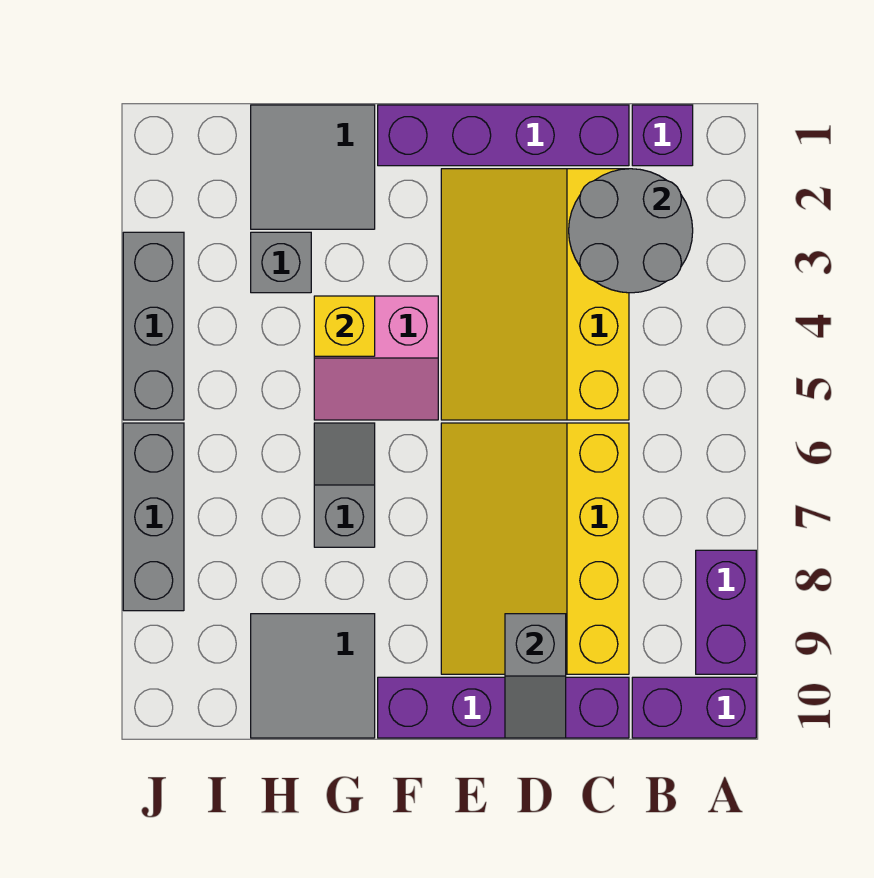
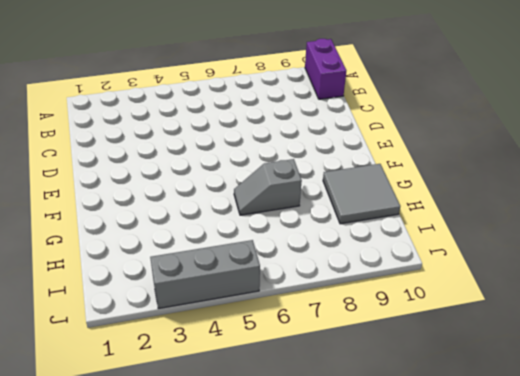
none -> purple brick A8:A9 level 1
none -> purple brick B1 level 1
none -> purple brick C1:F1 level 1

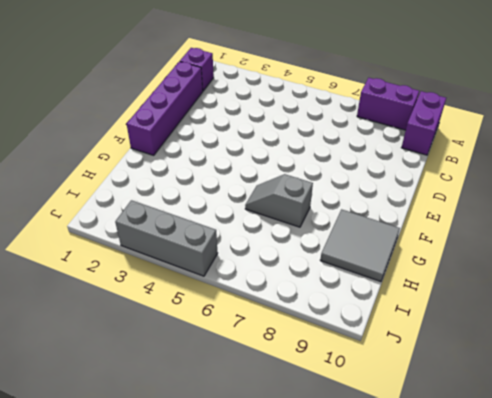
none -> yellow slope C2:E5 level 1 top C
none -> yellow slope C6:E9 level 1 top C
none -> purple brick C10:F10 level 1

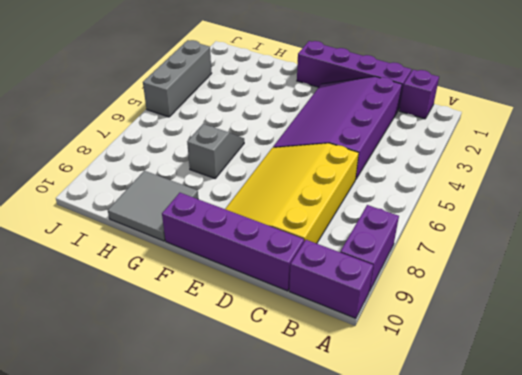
purple slope C2:E5 level 1 top C -> yellow slope C2:E5 level 1 top C
none -> pink slope F4:G5 level 1 top 4
none -> grey tile G1:H2 level 1
none -> grey brick H3 level 1

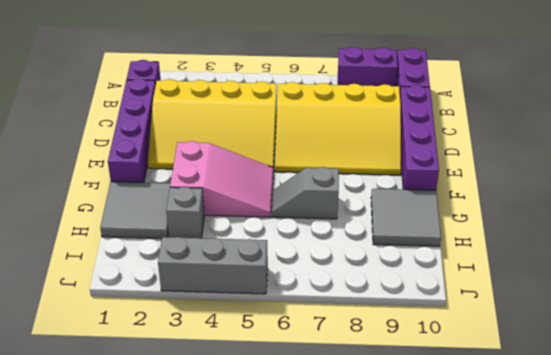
pink slope F3:G5 level 1 top 3 -> pink slope F4:G5 level 1 top 4
none -> grey brick J6:J8 level 1
none -> grey round brick B2:C3 level 2
none -> grey slope D9:D10 level 2 top 9

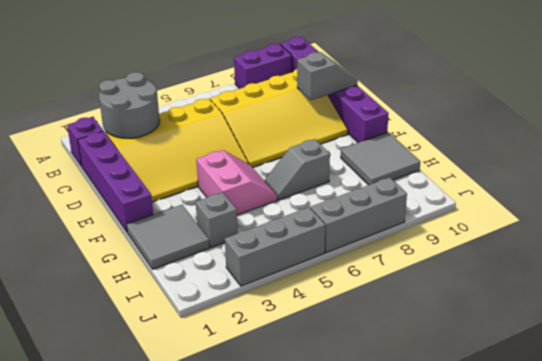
none -> yellow brick G4 level 2

